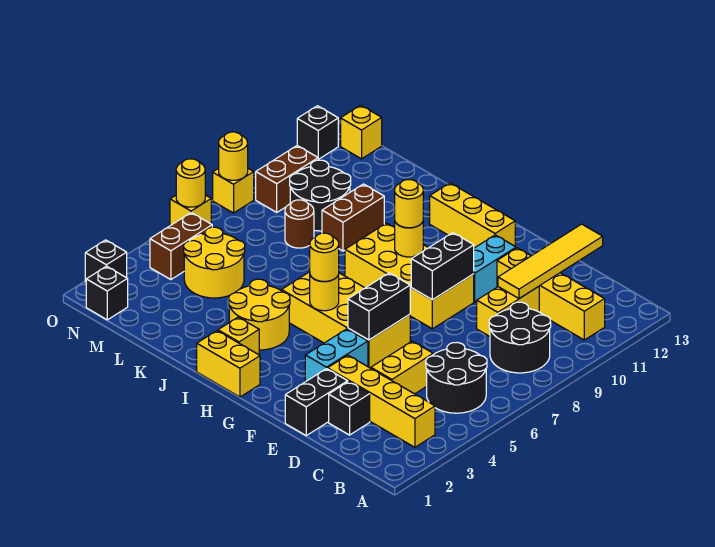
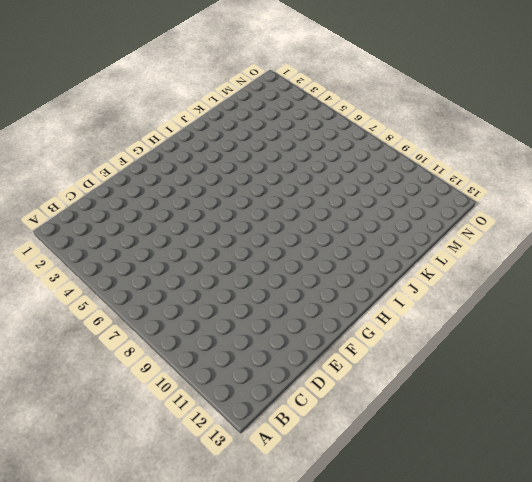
none -> yellow brick B3:E3 level 1
none -> black round brick B5:C6 level 1
none -> black round brick B8:C9 level 1
none -> yellow brick B11:E11 level 1

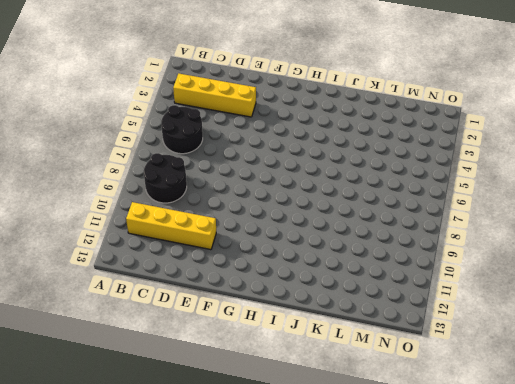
none -> black brick D2 level 1
none -> yellow brick D4:D5 level 1
none -> yellow brick D9:D10 level 1
none -> black brick E1:E2 level 1

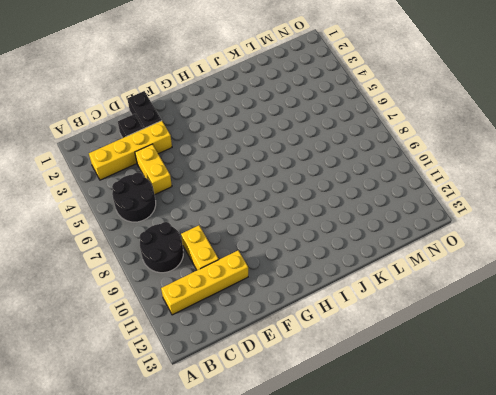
none -> cyan brick F3:F4 level 1
none -> yellow brick F5:I6 level 1
none -> yellow brick F8:I9 level 1
none -> cyan brick F10:F11 level 1

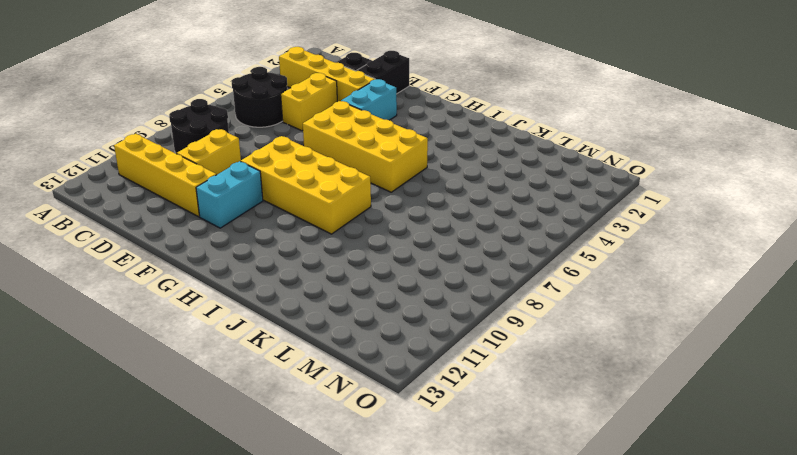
none -> yellow brick G12:I12 level 1
none -> yellow brick H1:I1 level 1
none -> yellow brick I2 level 1
none -> yellow round brick I3:J4 level 1

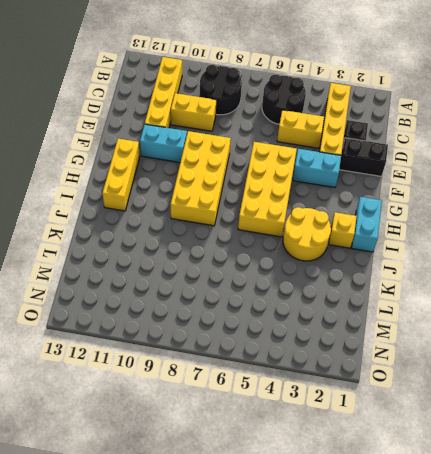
cyan brick H1:I1 level 1 -> yellow brick H1:I1 level 1
none -> brown brick K9:K10 level 1
none -> yellow round brick L4:M5 level 1
none -> brown round brick L8 level 1
none -> black round brick L9:M10 level 1

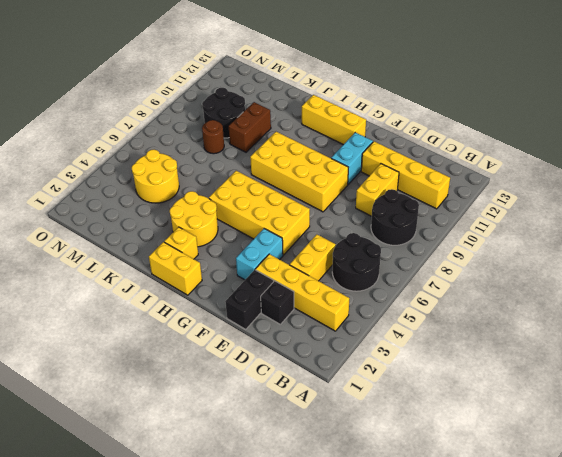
none -> black brick N1 level 1
none -> brown brick N4:N5 level 1
none -> brown brick N9:N10 level 1
none -> yellow brick N13 level 1

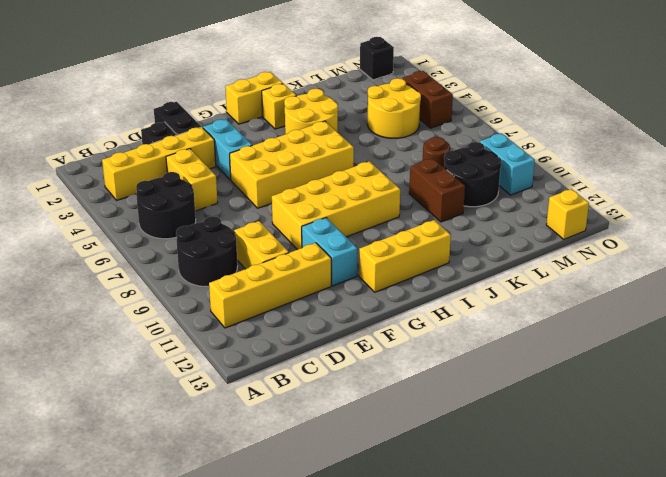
cyan brick N9:N10 level 1 -> brown brick N9:N10 level 1
none -> black brick O2 level 1
none -> yellow brick O6 level 1
none -> yellow brick O8 level 1
none -> black brick O12 level 1

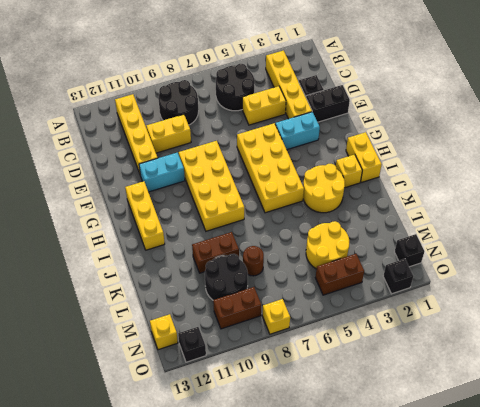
none -> yellow brick O6 level 1
none -> yellow tile D10:D13 level 2
none -> black brick F5:F6 level 2
none -> black brick F8:F9 level 2

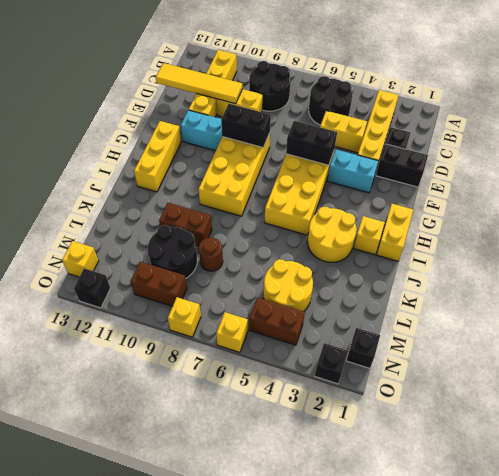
none -> yellow round brick H5 level 2
none -> yellow round brick H9 level 2
none -> yellow round brick O6 level 2
none -> yellow round brick O8 level 2

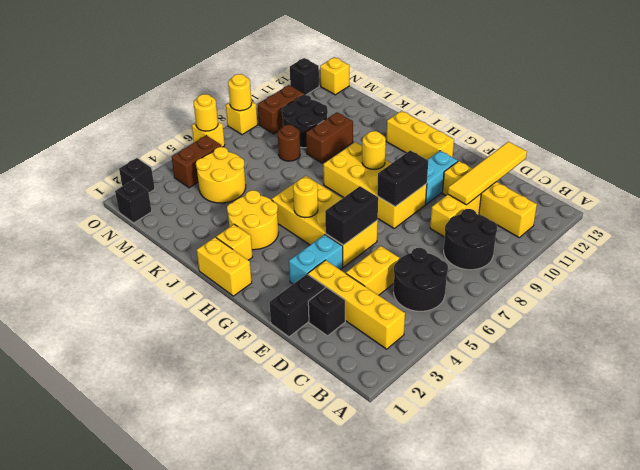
none -> yellow round brick H5 level 3
none -> yellow round brick H9 level 3

